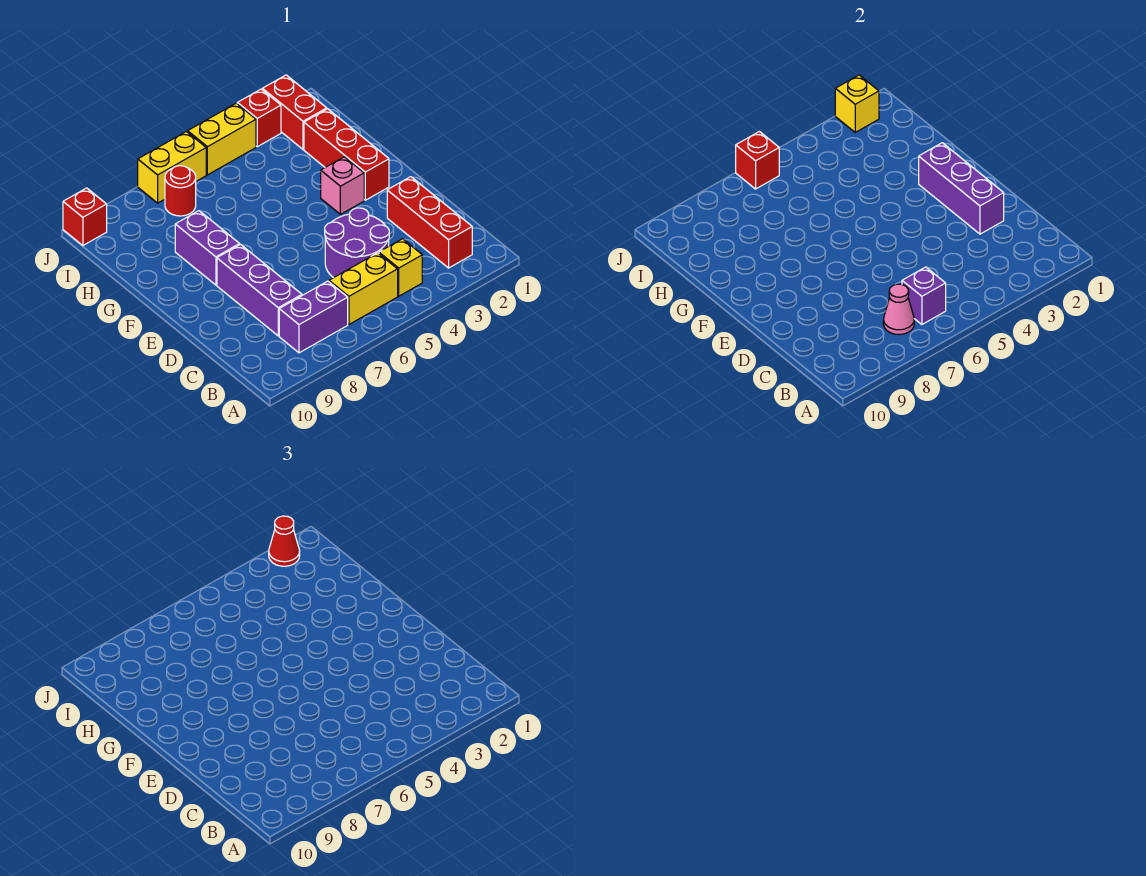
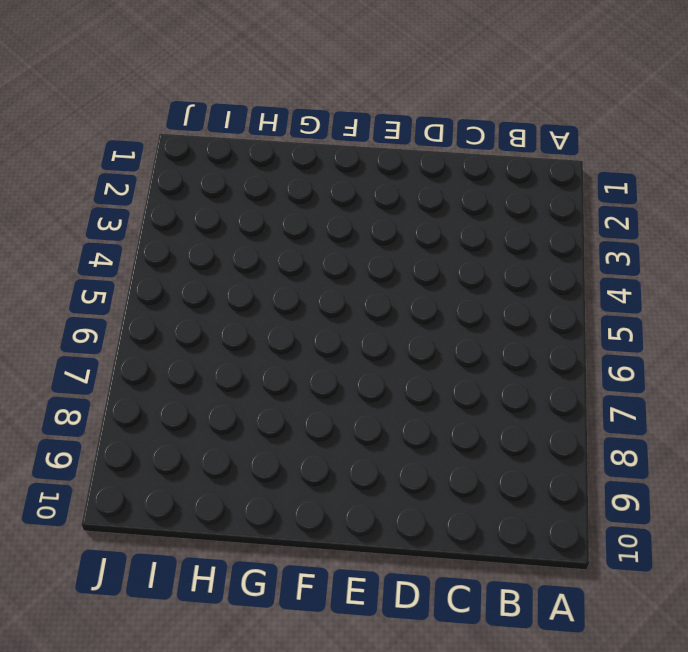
none -> red brick B2:D2 level 1
none -> yellow brick B4 level 1
none -> yellow brick B5:B6 level 1

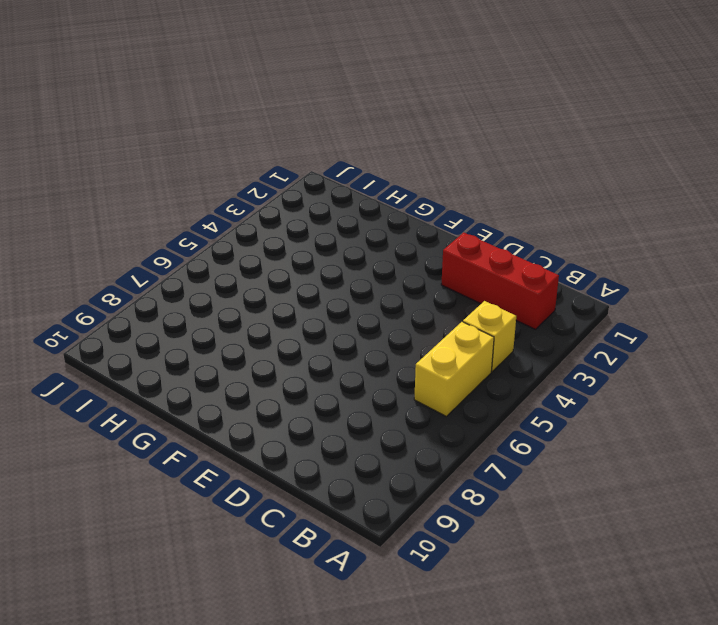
none -> purple brick B7:B8 level 1
none -> purple round brick C4:D5 level 1
none -> purple brick C8:E8 level 1

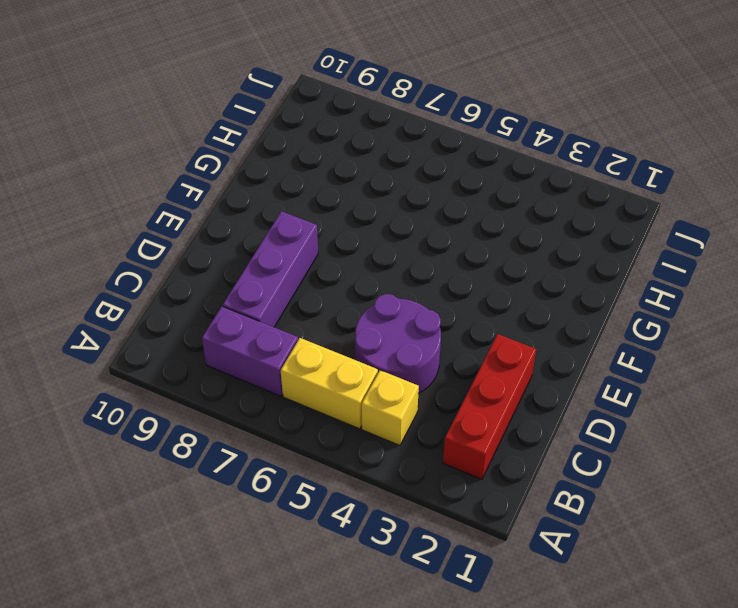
none -> red brick F2:H2 level 1
none -> pink brick F3 level 1
none -> purple brick F8:G8 level 1

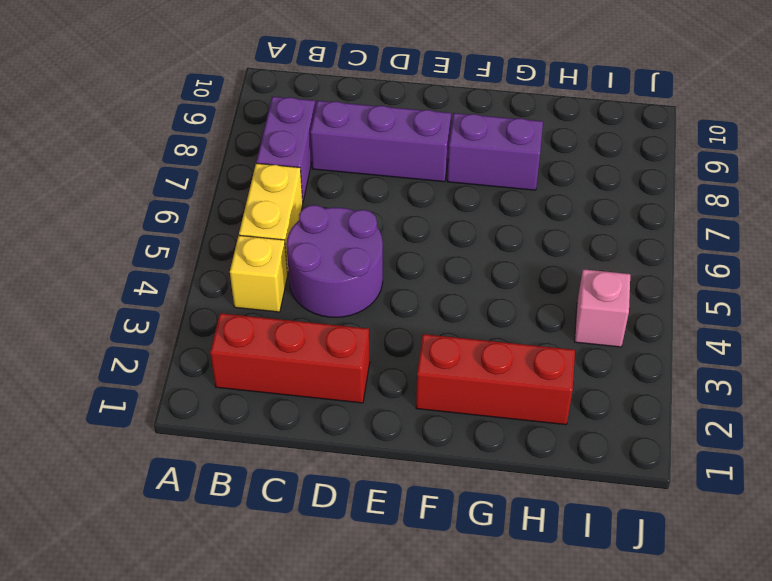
pink brick I4 level 1 -> pink brick F3 level 1
none -> red brick I2:J2 level 1
none -> red round brick I7 level 1
none -> red brick J3 level 1

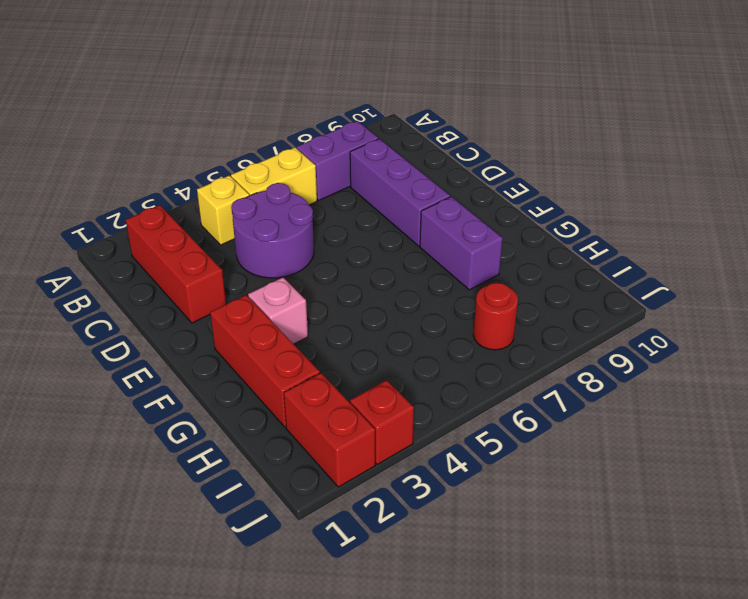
none -> yellow brick J4:J5 level 1
none -> yellow brick J6:J7 level 1
none -> red brick J10 level 1

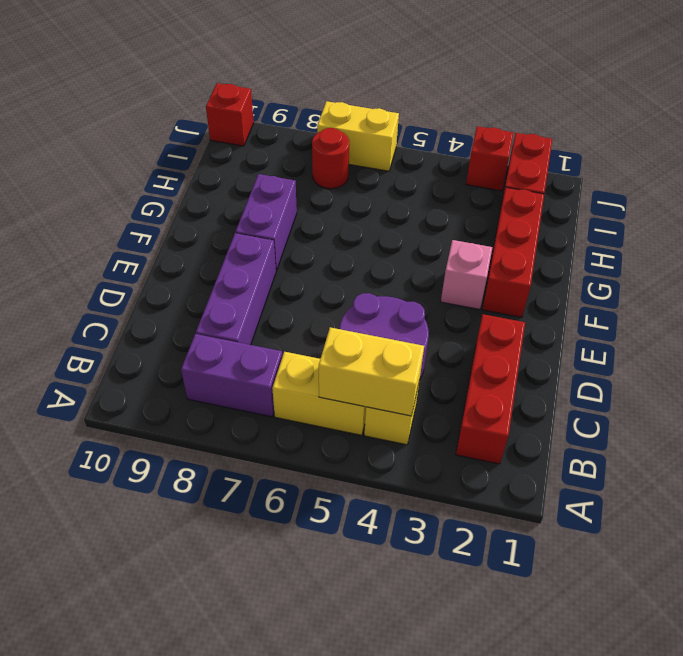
yellow brick B4:B5 level 2 -> yellow brick J4:J5 level 1
none -> purple brick B6 level 2
none -> pink cone B7 level 2
none -> purple brick D2:F2 level 2

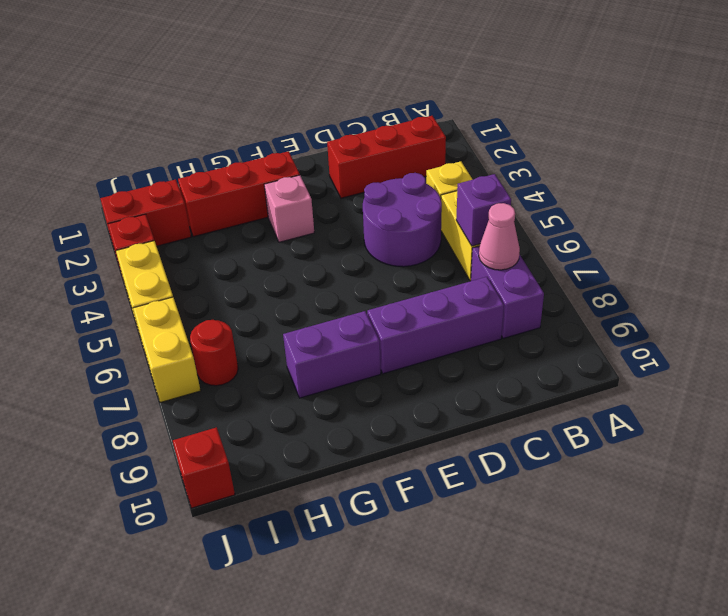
none -> purple brick D2:F2 level 2
none -> yellow brick J2 level 2
none -> red brick J6 level 2

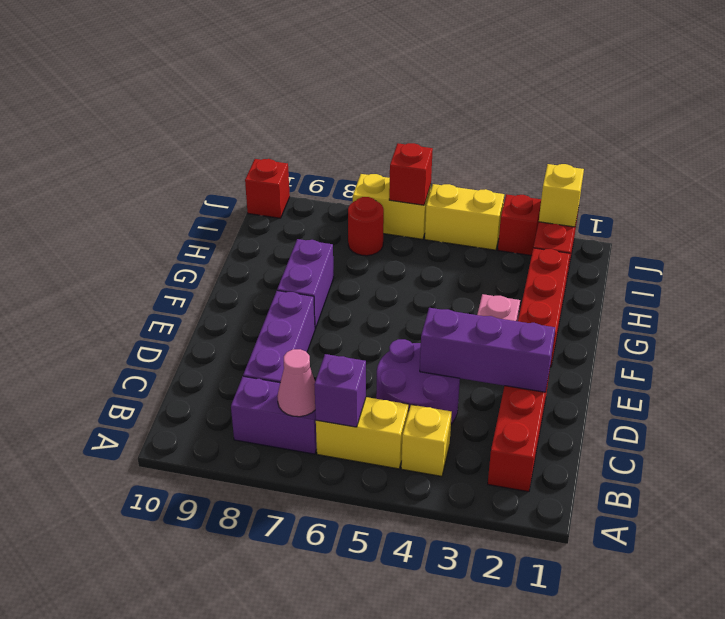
purple brick D2:D4 level 2 -> purple brick D2:F2 level 2
none -> red cone J2 level 3

